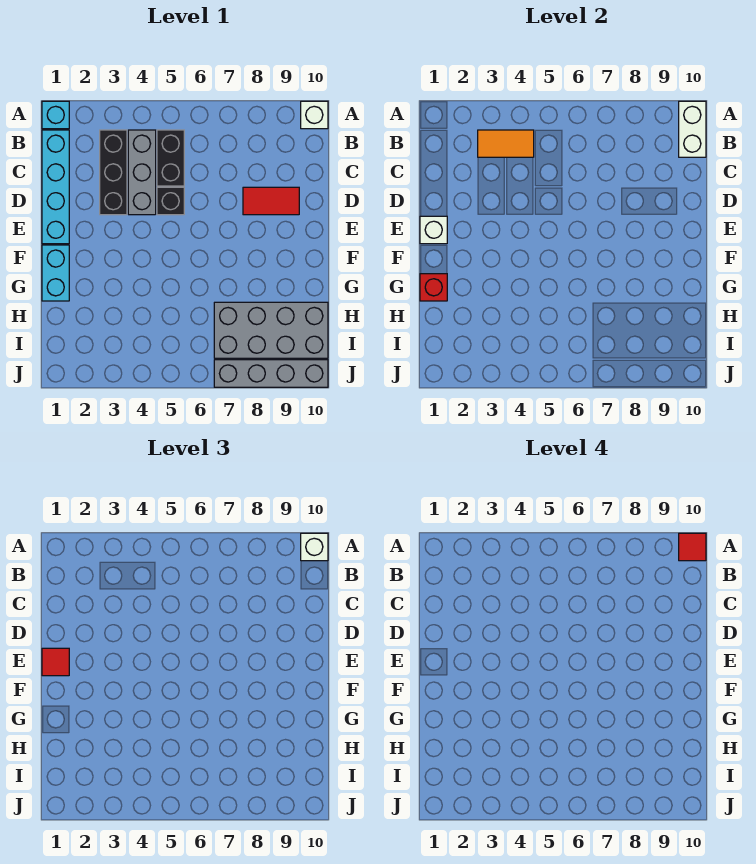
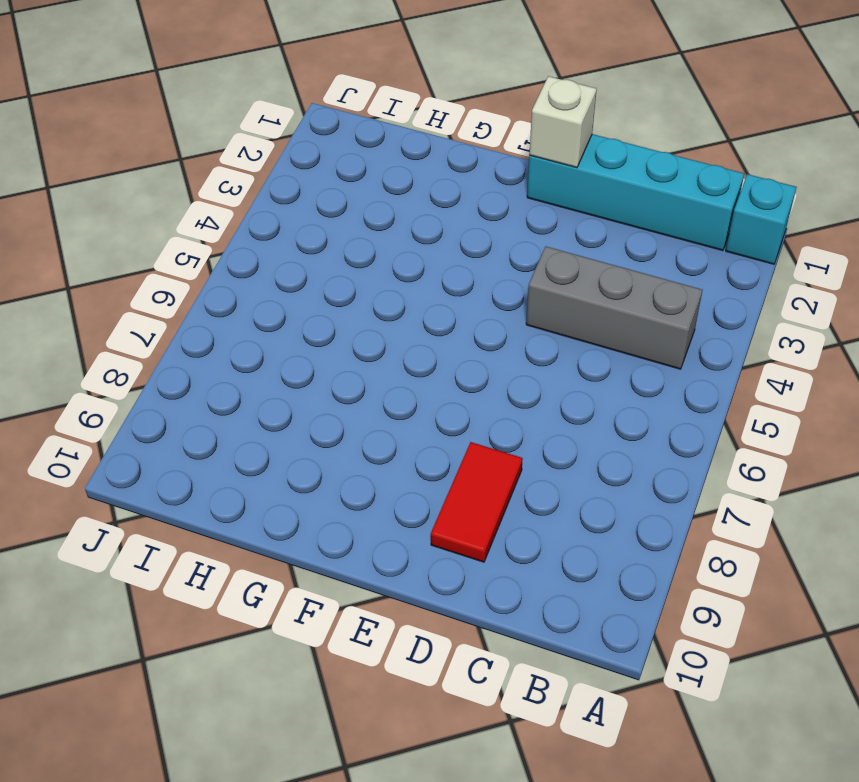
none -> white brick A10 level 1
none -> black brick B3:D3 level 1
none -> black brick B5:C5 level 1

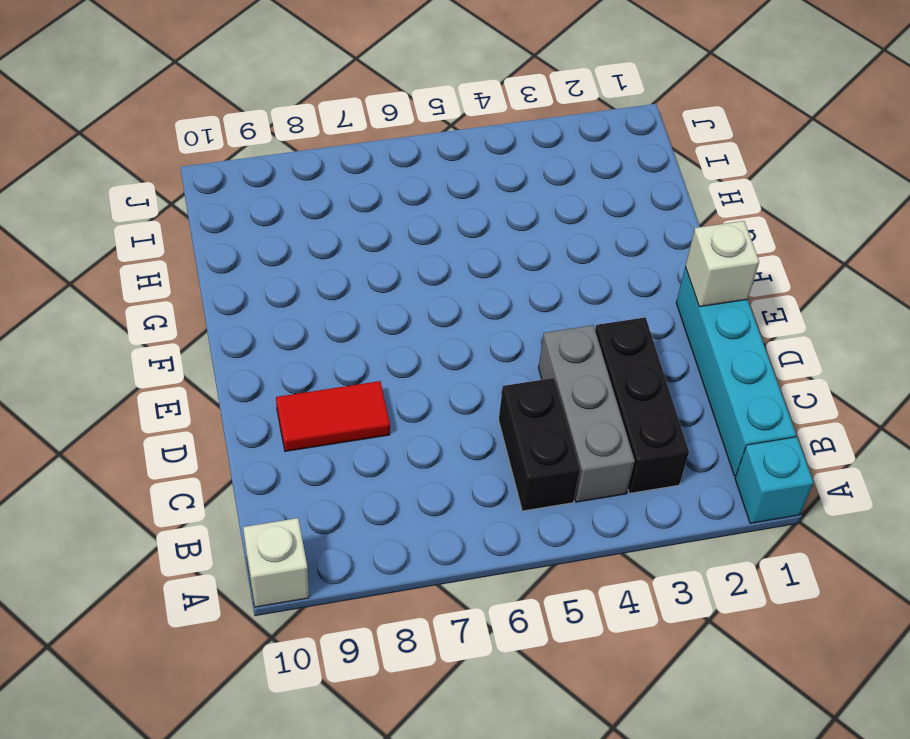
none -> black brick D5 level 1
none -> cyan brick F1:G1 level 1
none -> grey brick H7:I10 level 1

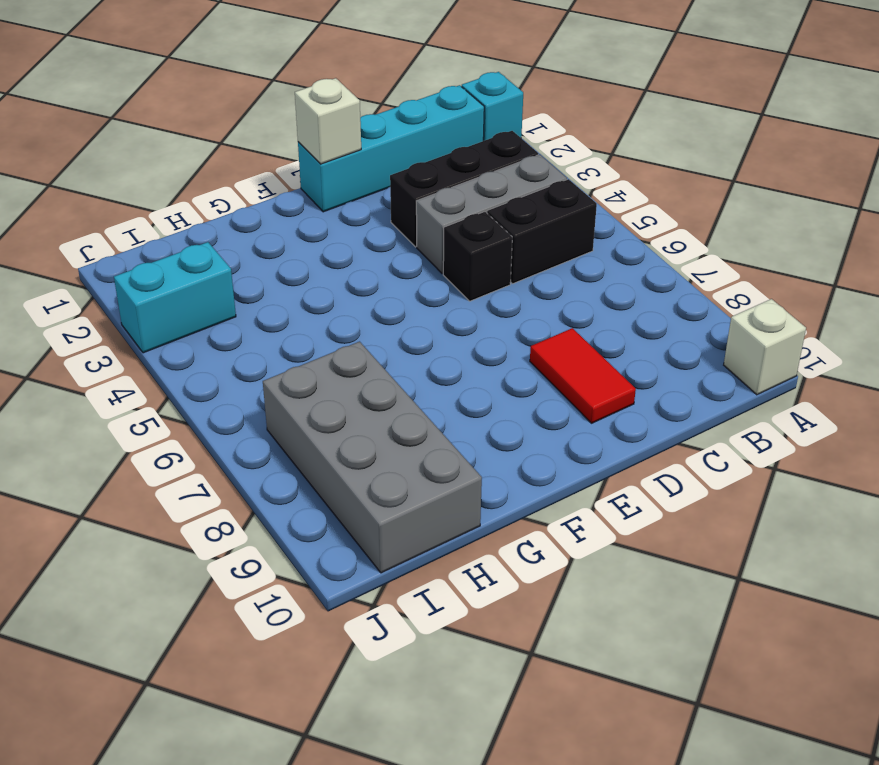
cyan brick I3:J3 level 1 -> cyan brick F1:G1 level 1
none -> grey brick J7:J10 level 1
none -> white brick A10:B10 level 2
none -> orange tile B3:B4 level 2

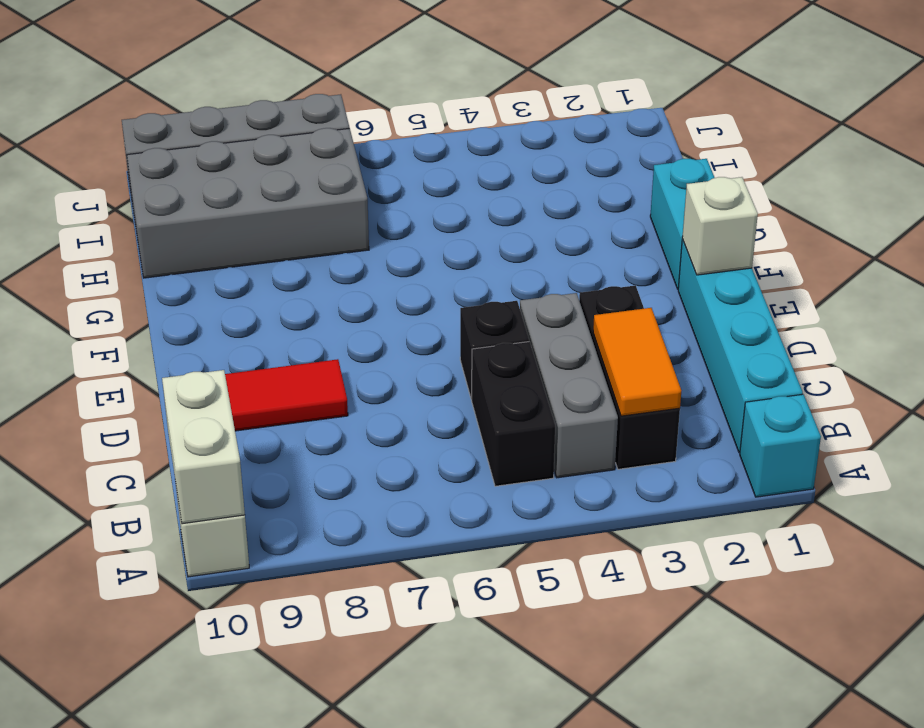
orange tile B3:C3 level 2 -> orange tile B3:B4 level 2
none -> red brick G1 level 2
none -> white brick A10 level 3
none -> red tile E1 level 3

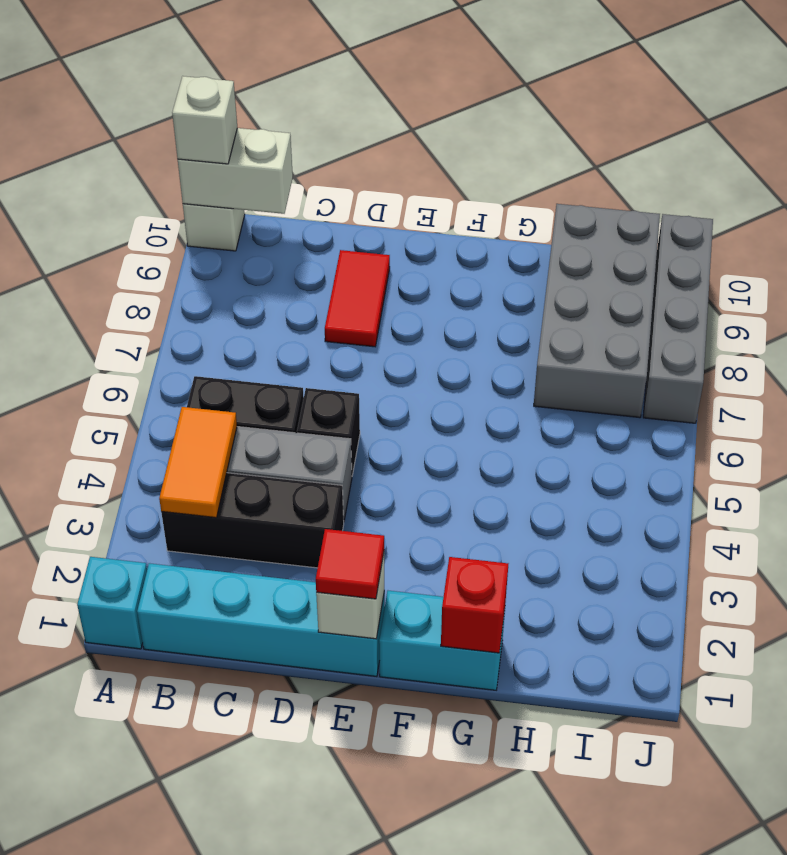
none -> red tile A10 level 4

